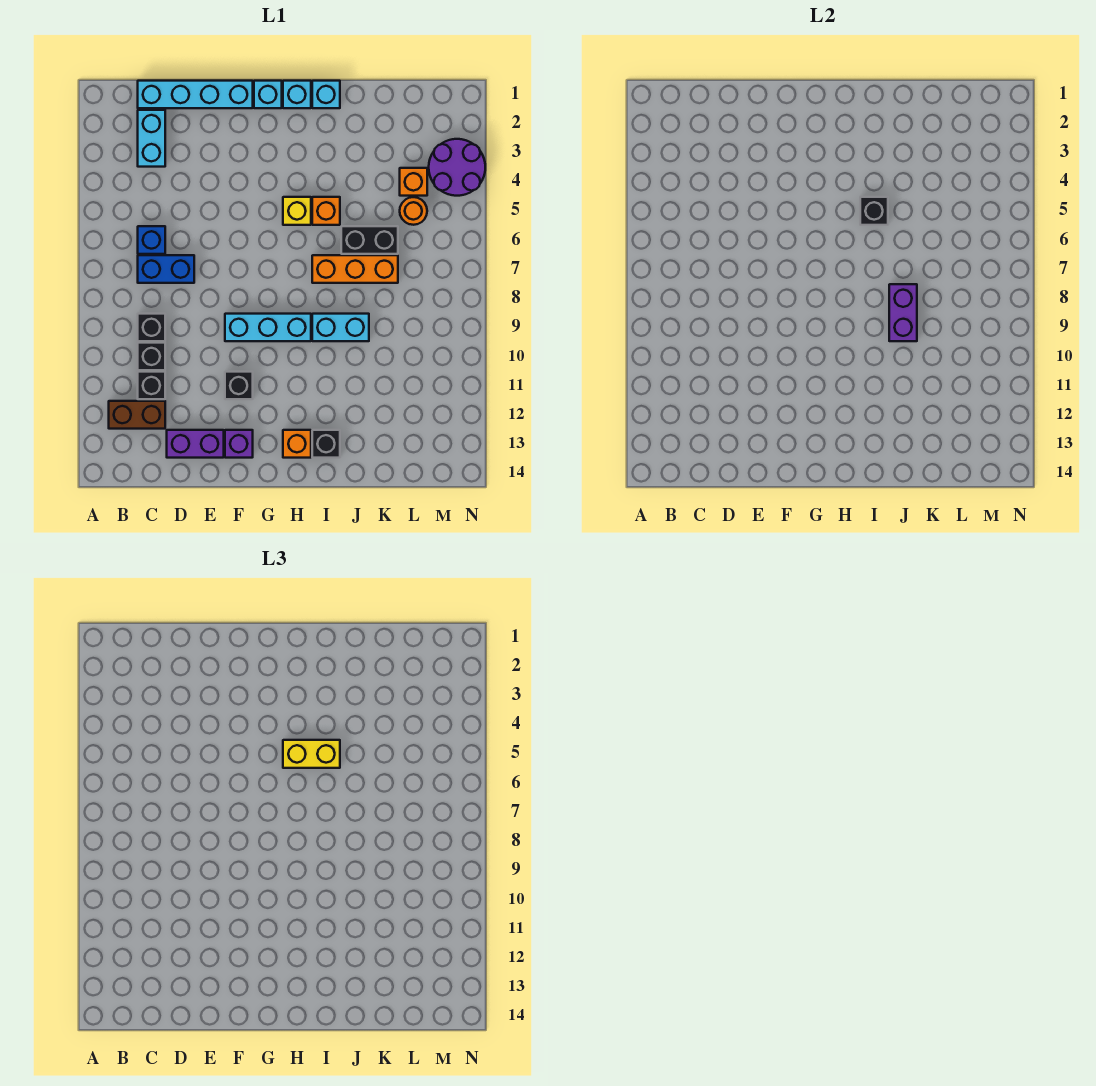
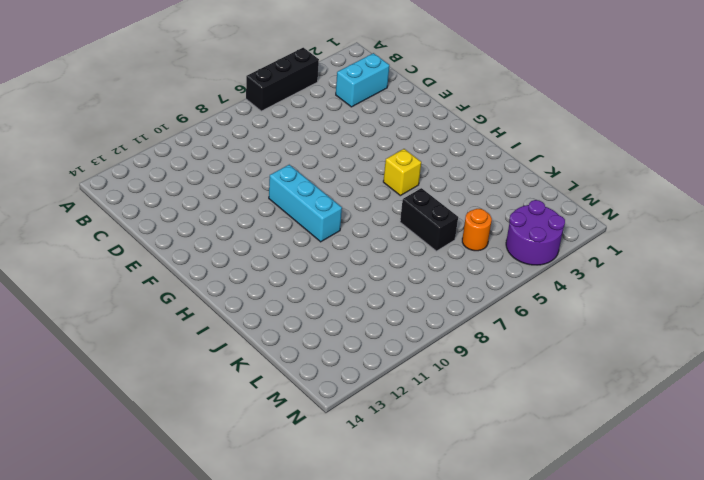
black brick A4:A6 level 1 -> none
none -> brown brick B12:C12 level 1
none -> cyan brick C1:F1 level 1
none -> blue brick C6 level 1

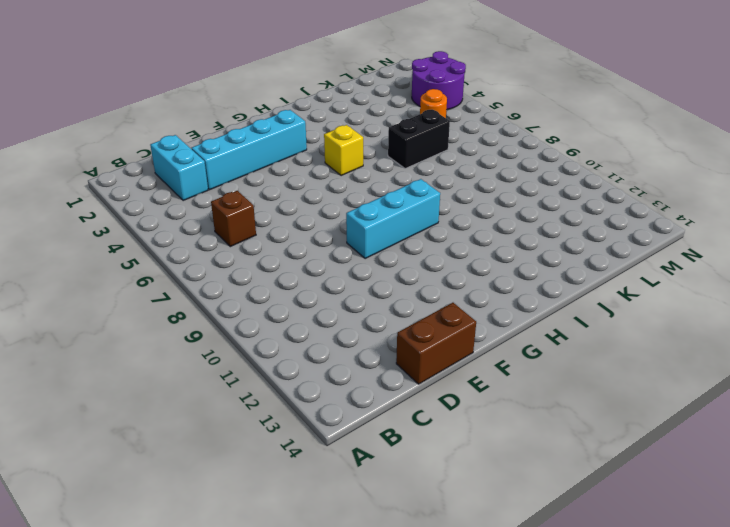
brown brick C6 level 1 -> blue brick C6 level 1
cyan brick D3:G3 level 1 -> cyan brick C1:F1 level 1
brown brick D14:E14 level 1 -> brown brick B12:C12 level 1
none -> blue brick C7:D7 level 1
none -> black brick C9 level 1
none -> black brick C10 level 1

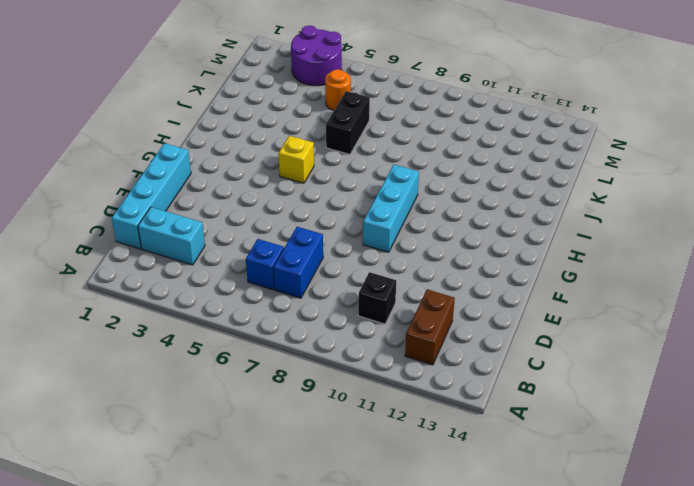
none -> black brick C9 level 1
none -> black brick C11 level 1
none -> purple brick D13:E13 level 1

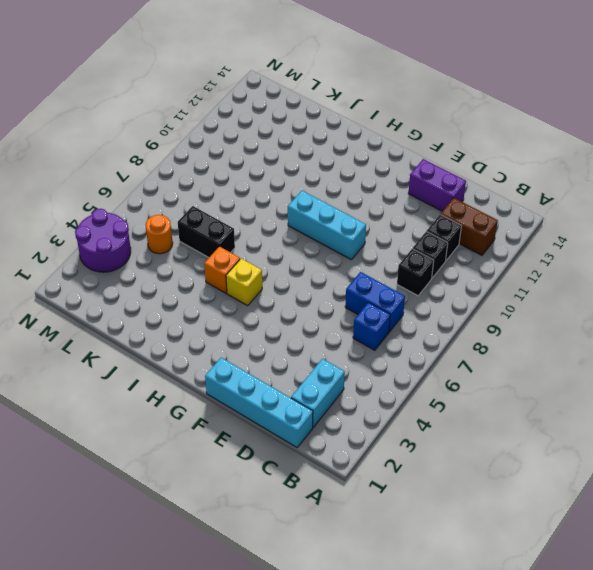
none -> black brick F11 level 1
none -> purple brick F13 level 1
none -> cyan brick G1 level 1

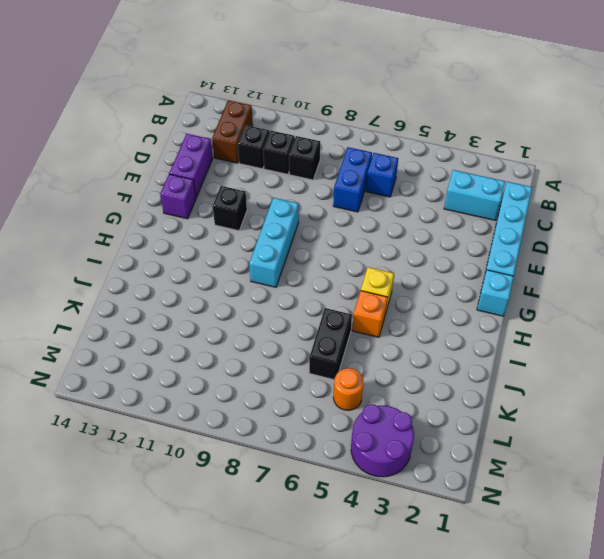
none -> cyan brick H1 level 1
none -> orange brick H13 level 1
none -> cyan brick I1 level 1

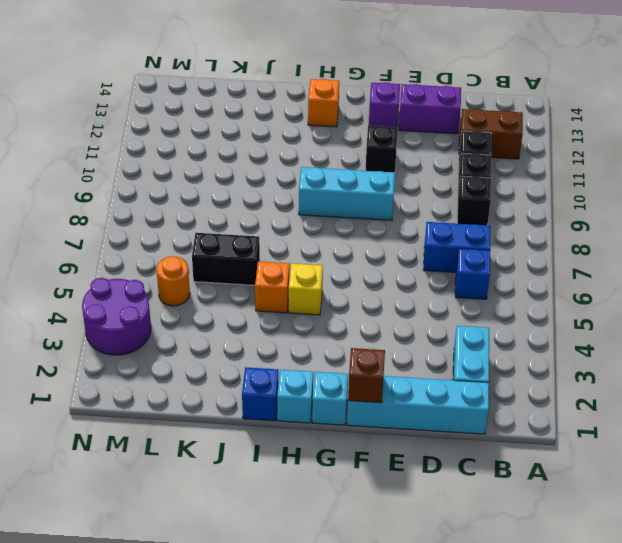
brown brick F1 level 2 -> none
blue brick I1 level 1 -> cyan brick I1 level 1
none -> orange brick I7:K7 level 1
none -> cyan brick I9:J9 level 1
none -> black brick I13 level 1

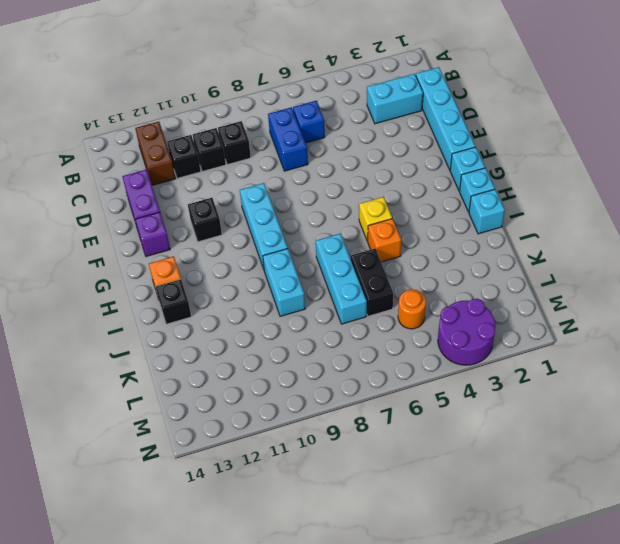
cyan brick I7:K7 level 1 -> orange brick I7:K7 level 1
none -> orange brick L4 level 1
none -> black brick I5 level 2
none -> purple brick J8:J9 level 2

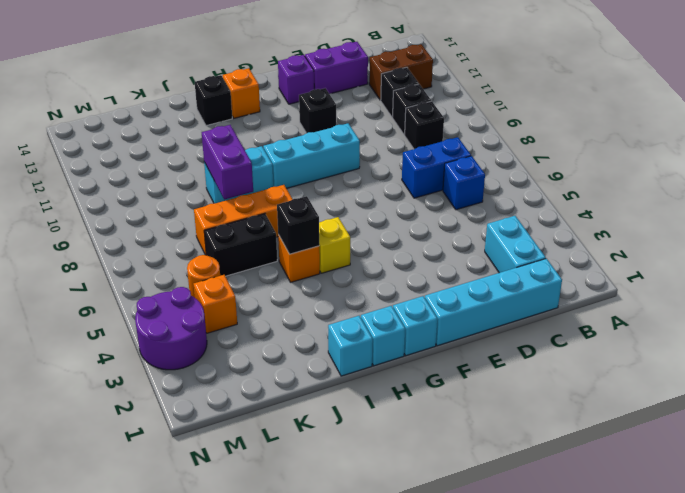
none -> yellow brick H5:I5 level 3

